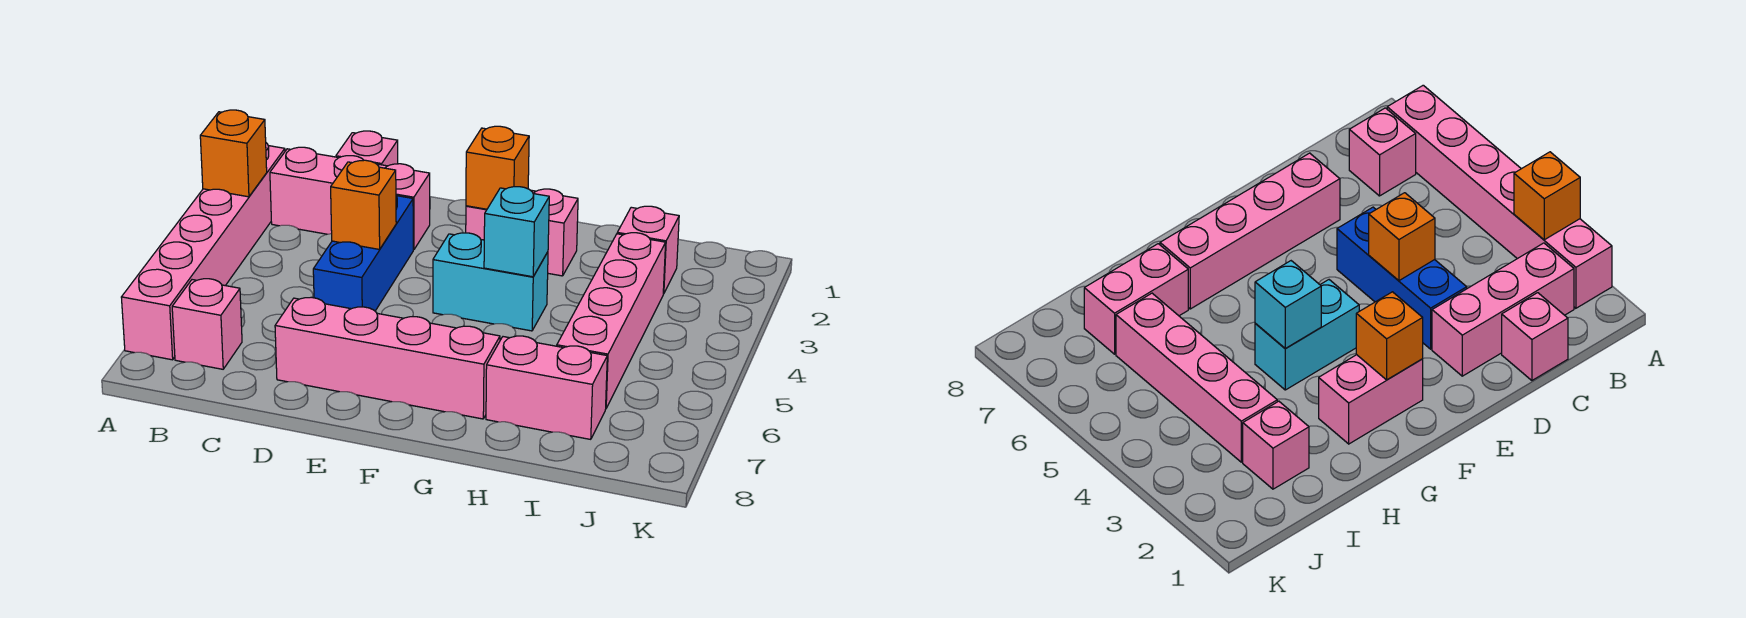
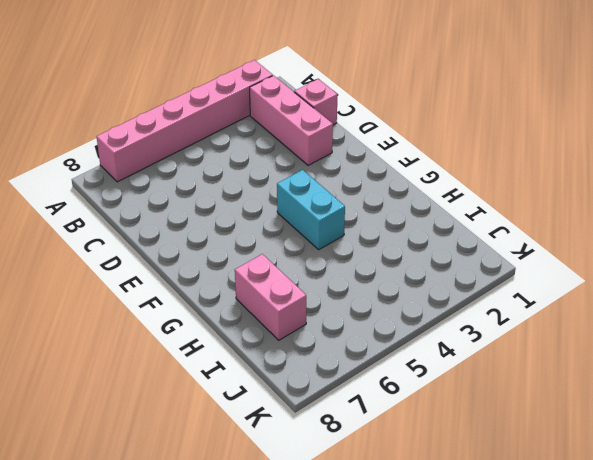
none -> pink brick B7 level 1
none -> blue brick D3:D5 level 1
none -> pink brick D7:G7 level 1

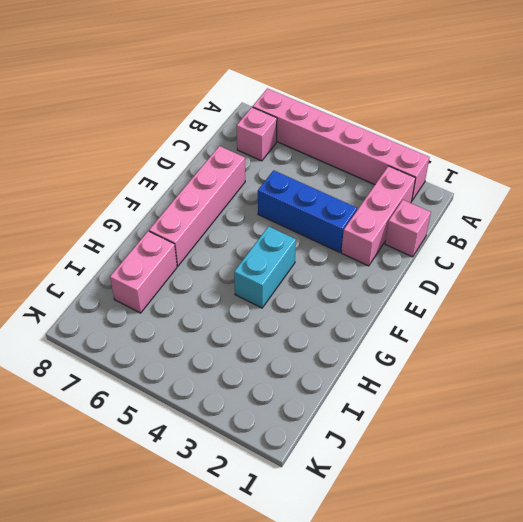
none -> pink brick F2:G2 level 1
none -> pink brick I2 level 1
none -> pink brick I3:I6 level 1

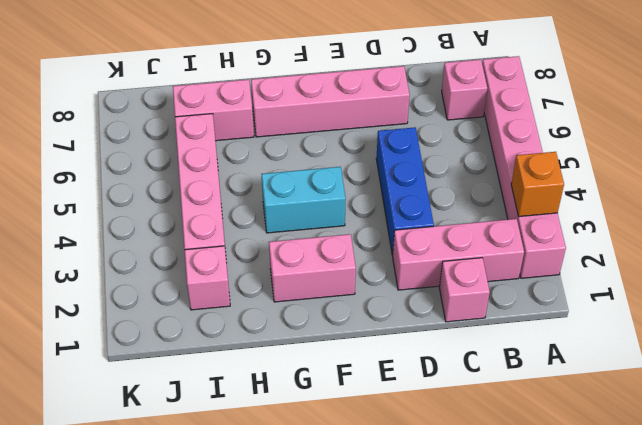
none -> orange brick D4 level 2
none -> orange brick F2 level 2
none -> cyan brick G4 level 2

